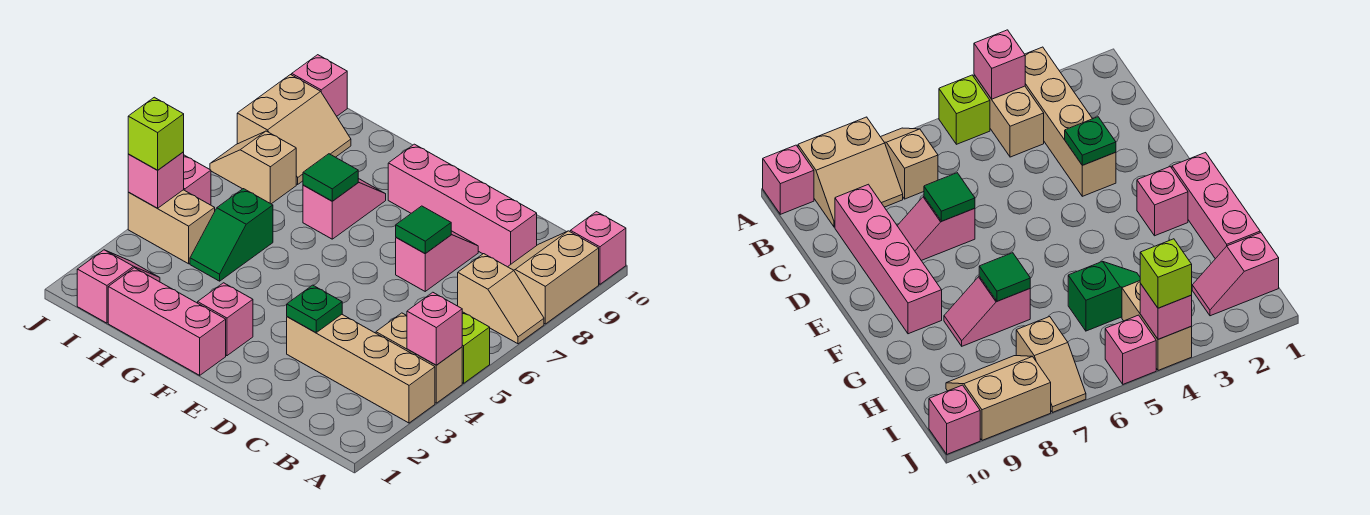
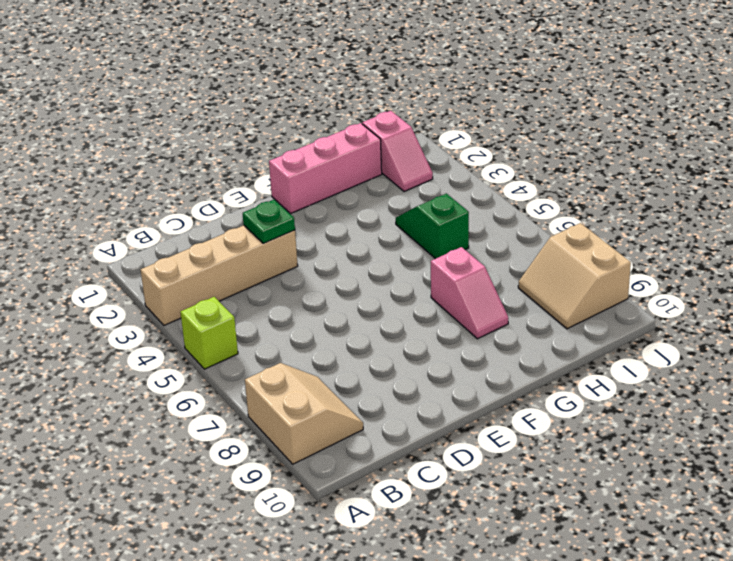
none -> tan brick A4:B4 level 1
none -> tan slope A7:B7 level 1 top B
none -> pink brick A10 level 1

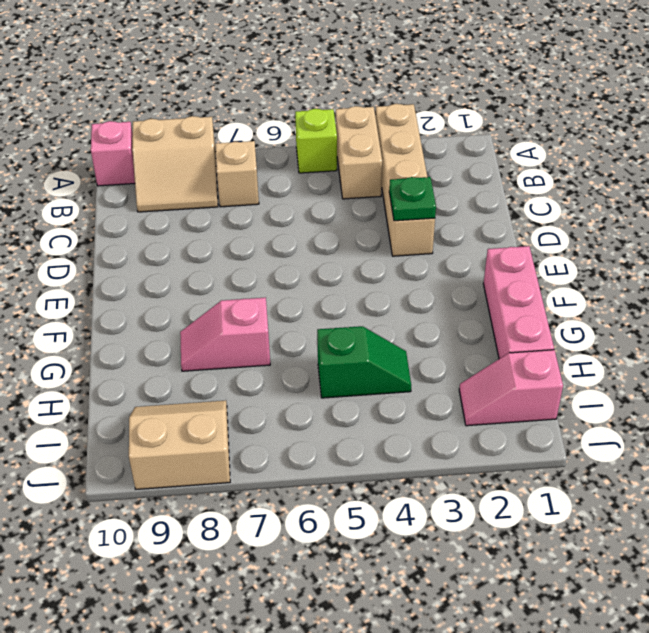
none -> pink brick C9:F9 level 1
none -> pink slope D7:D8 level 1 top 7
none -> pink brick F2 level 1

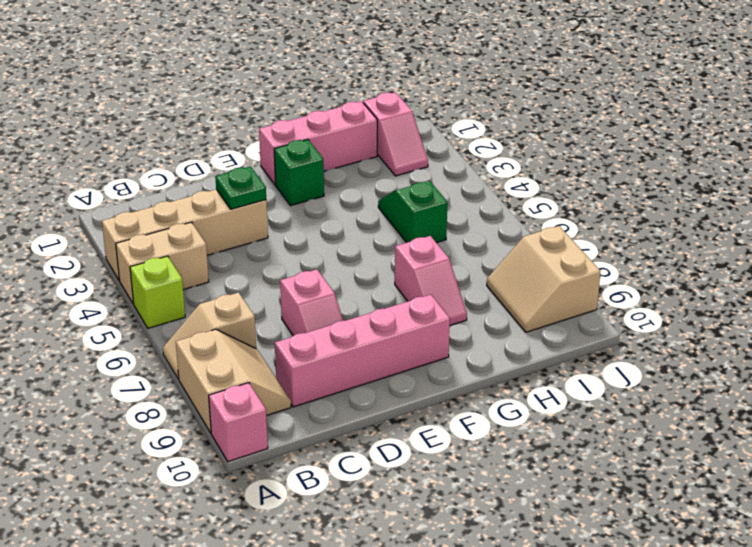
green brick F2 level 1 -> pink brick F2 level 1
none -> tan brick I4:J4 level 1
none -> tan slope I7:J7 level 1 top I
none -> pink brick J5 level 1

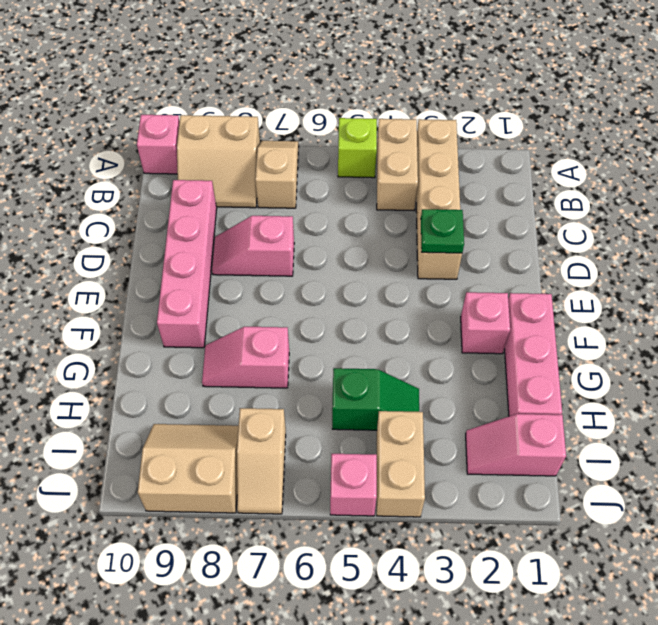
none -> pink brick J10 level 1
none -> pink brick A4 level 2
none -> green tile D7 level 2

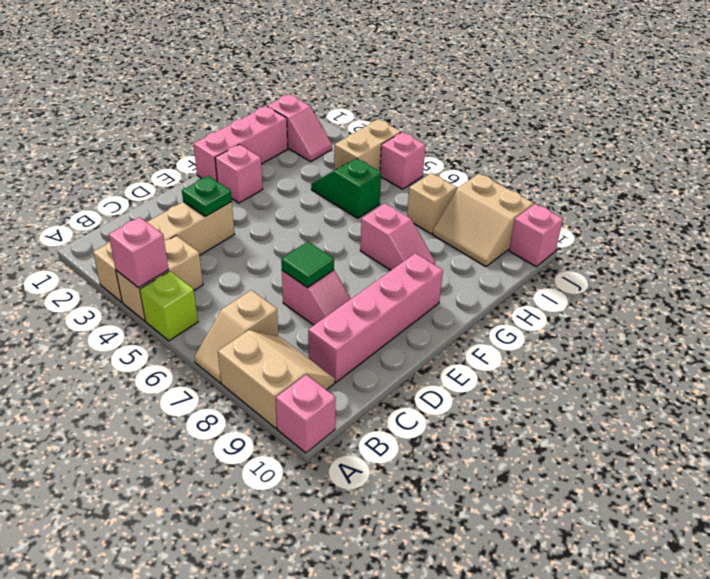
none -> green tile G7 level 2
none -> pink brick J4 level 2
none -> lime brick J4 level 3

